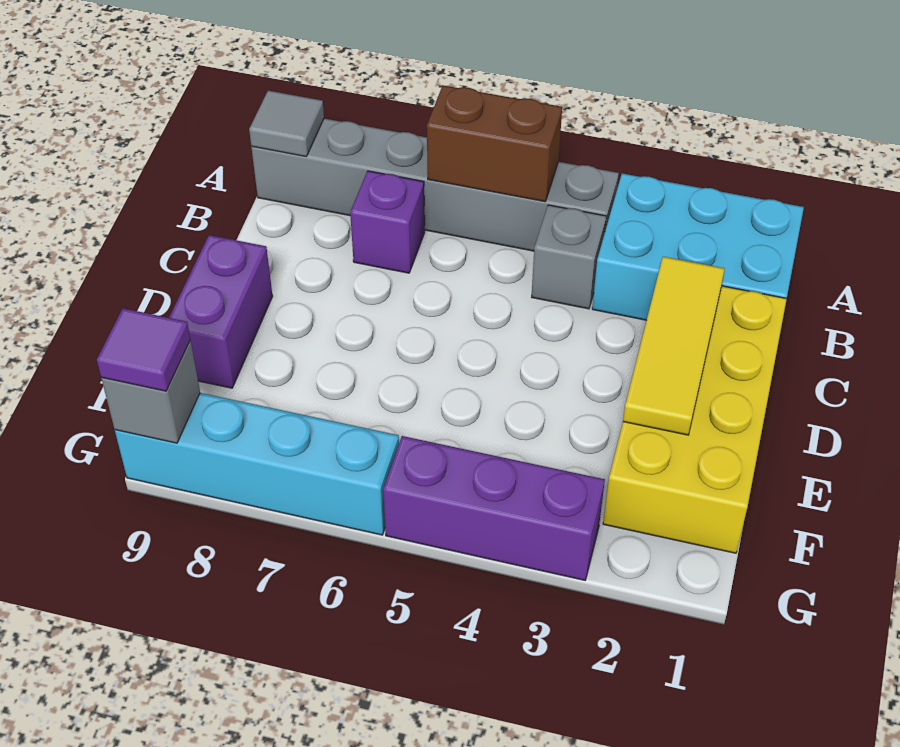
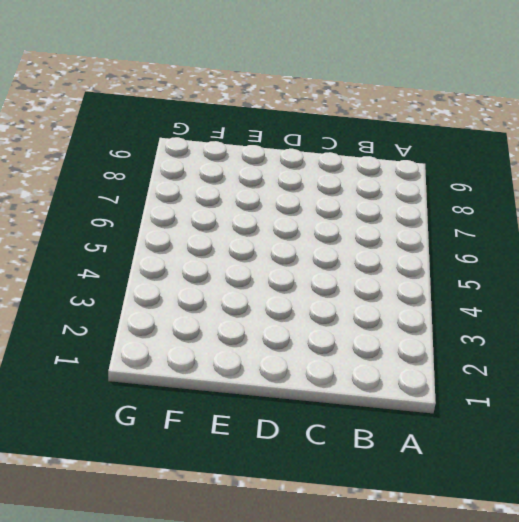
none -> cyan brick A1:B3 level 1
none -> grey brick A4:A9 level 1
none -> grey brick B4 level 1

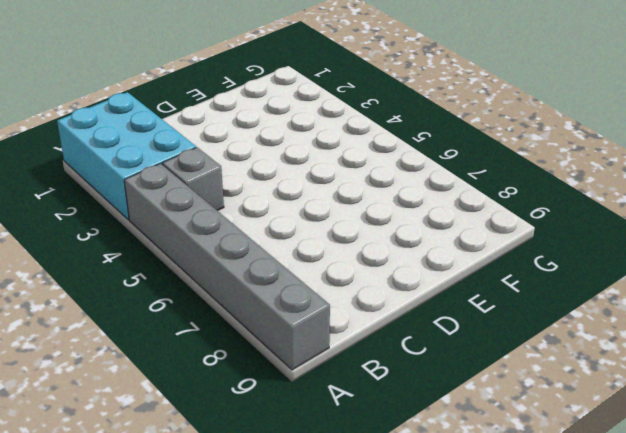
none -> purple brick B7 level 1
none -> yellow brick C1:F2 level 1
none -> purple brick D9:E9 level 1

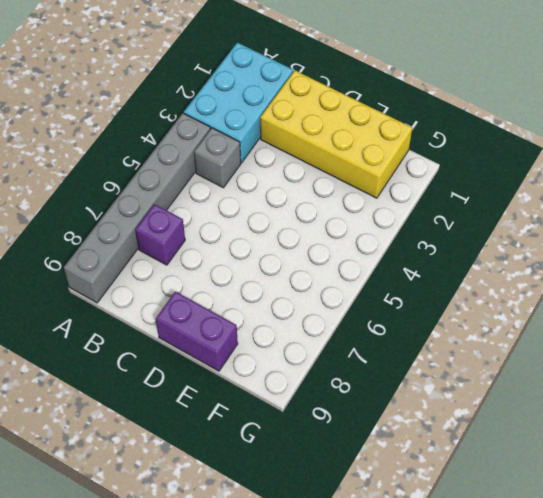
none -> purple brick G3:G5 level 1
none -> cyan brick G6:G9 level 1
none -> brown brick A5:A6 level 2

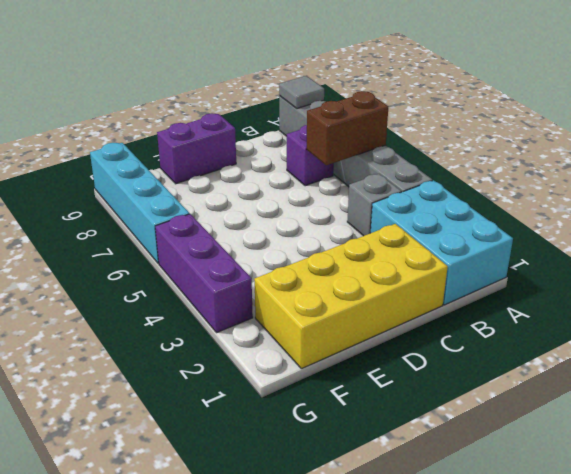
brown brick A6:B6 level 2 -> brown brick A5:A6 level 2
none -> yellow tile C2:E2 level 2
none -> grey brick G9 level 2
none -> purple tile G9 level 3

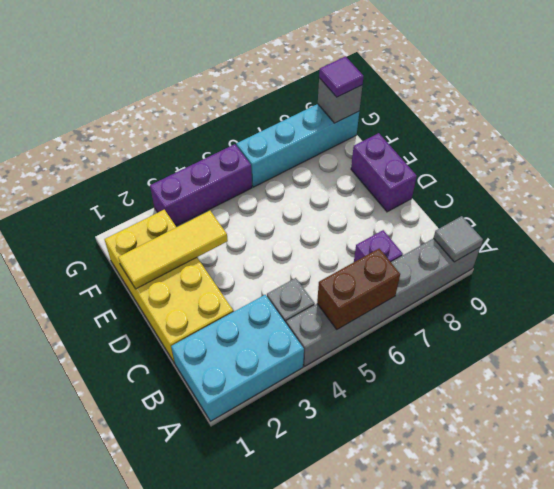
yellow tile E1:E3 level 2 -> yellow tile C2:E2 level 2

